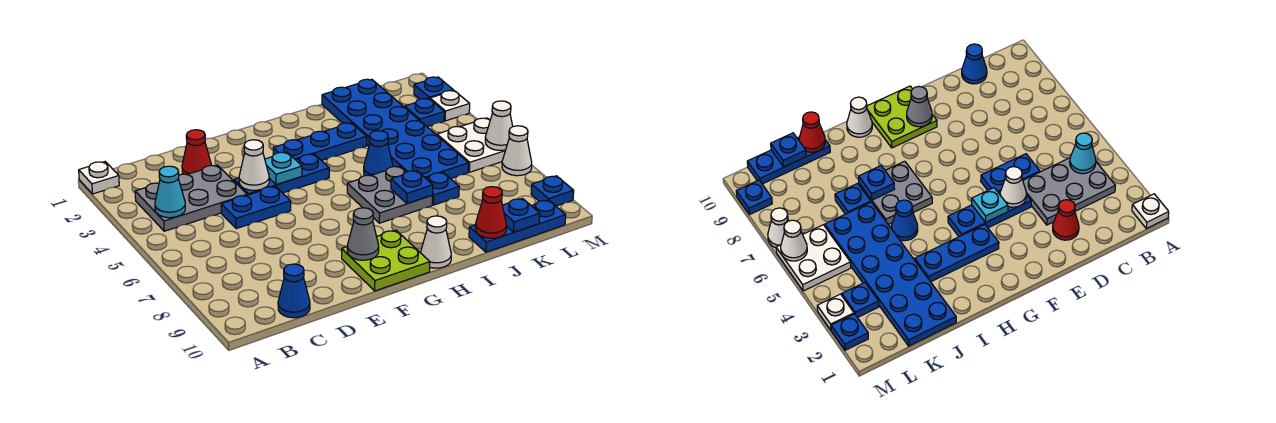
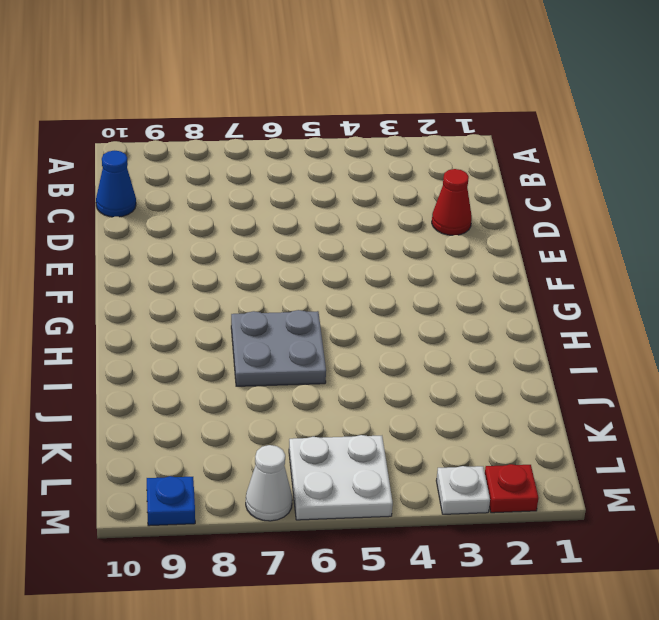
red plate M2 level 1 -> blue plate M2 level 1
none -> white plate A1 level 1
none -> grey plate B3:D4 level 1
none -> blue plate D5:E5 level 1

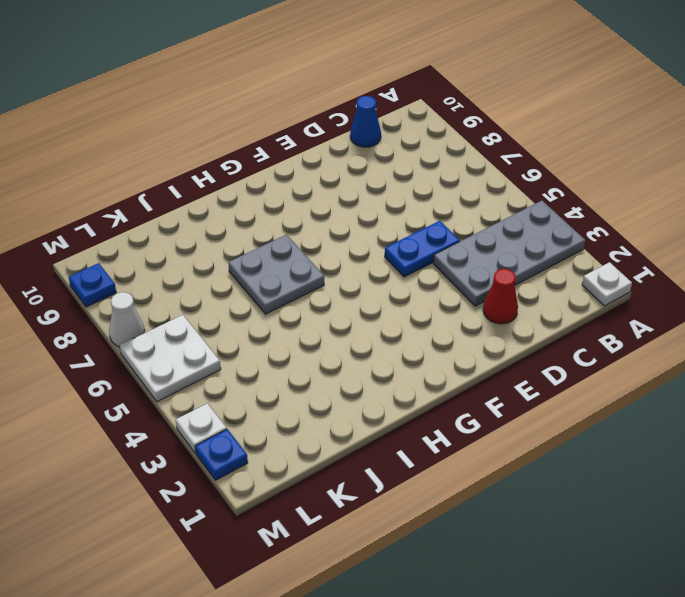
grey plate A3:D4 level 1 -> grey plate B3:D4 level 1
none -> blue plate E4:G4 level 1
none -> lime plate F9:G10 level 1
none -> blue plate G3:I3 level 1

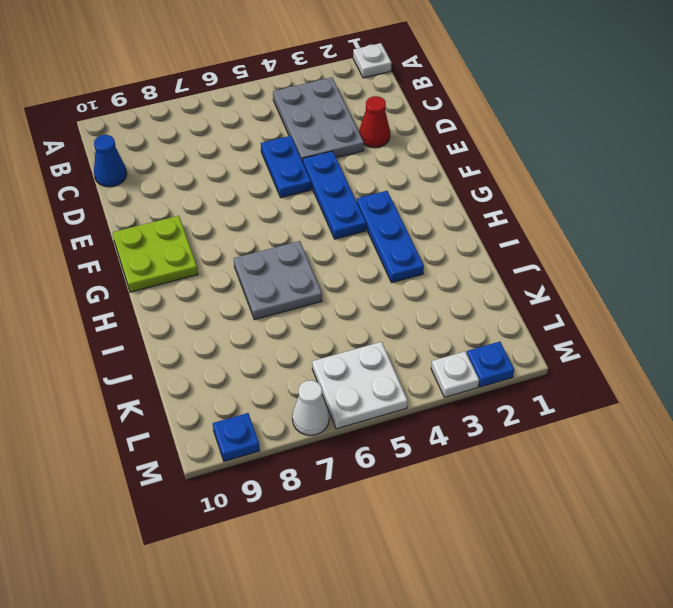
none -> white cone H10 level 1
none -> blue cone I5 level 1
none -> blue plate J1:K6 level 1

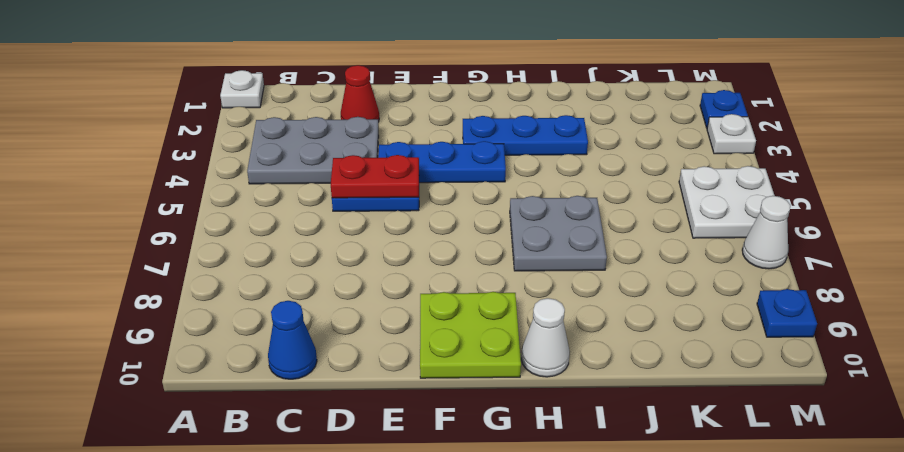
red plate D5:E5 level 2 -> none
none -> blue cone I5 level 1
none -> blue plate J1:K6 level 1
none -> blue plate J7 level 1

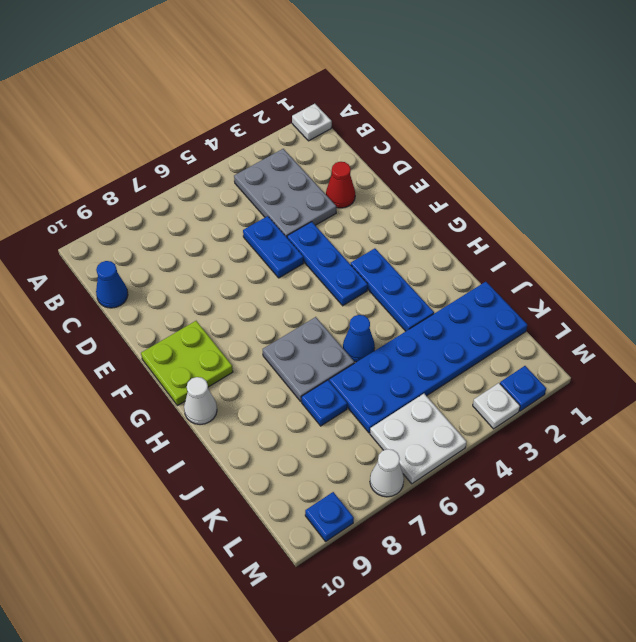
none -> blue plate J10:L10 level 1
none -> blue plate L3 level 1
none -> cyan cone B4 level 2

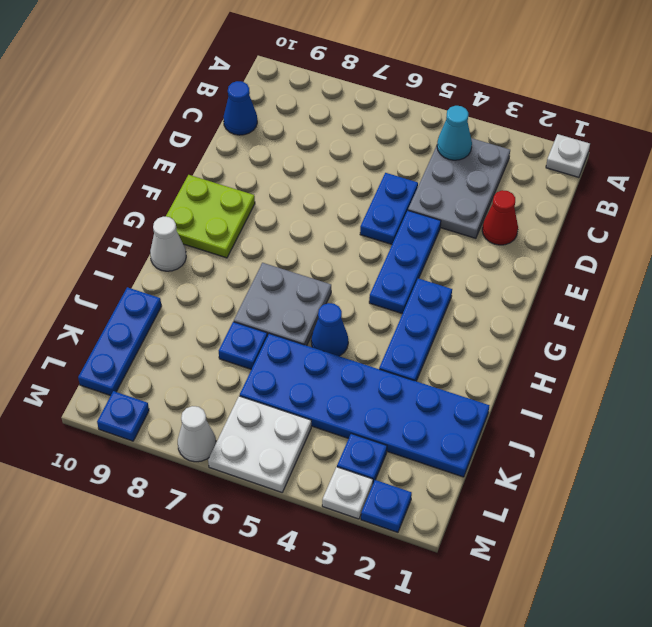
none -> white cone E4 level 2
none -> cyan plate F4 level 2
none -> grey cone F9 level 2

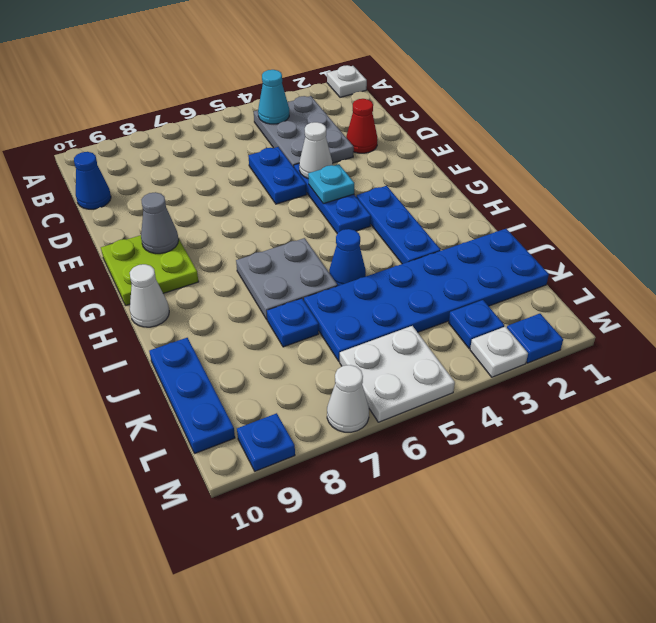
none -> blue plate I7 level 2
none -> red cone J10 level 2
none -> blue plate K10 level 2

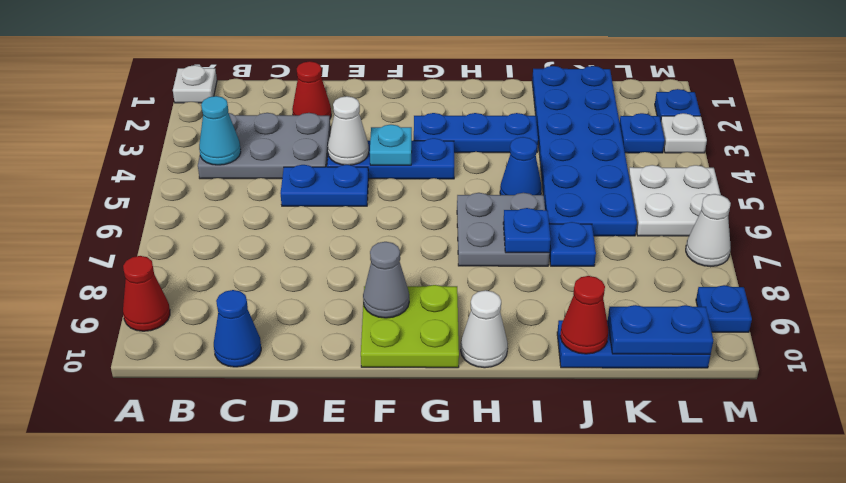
red cone A9 level 1 -> none
blue plate K10:L10 level 2 -> blue plate K10 level 2
none -> white cone M6 level 2

